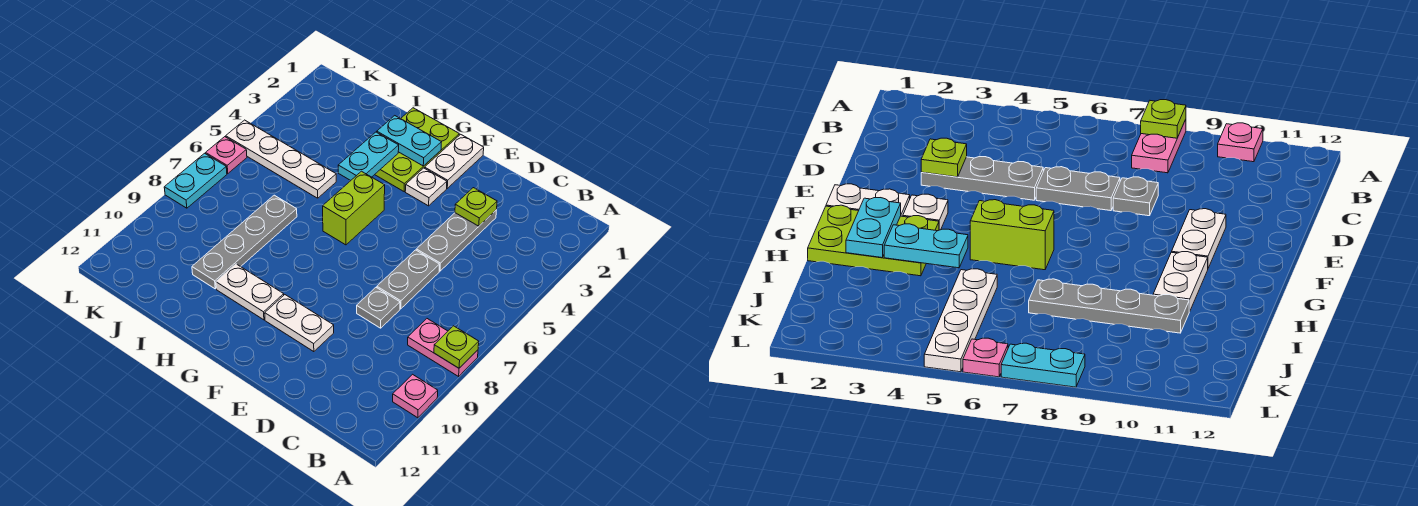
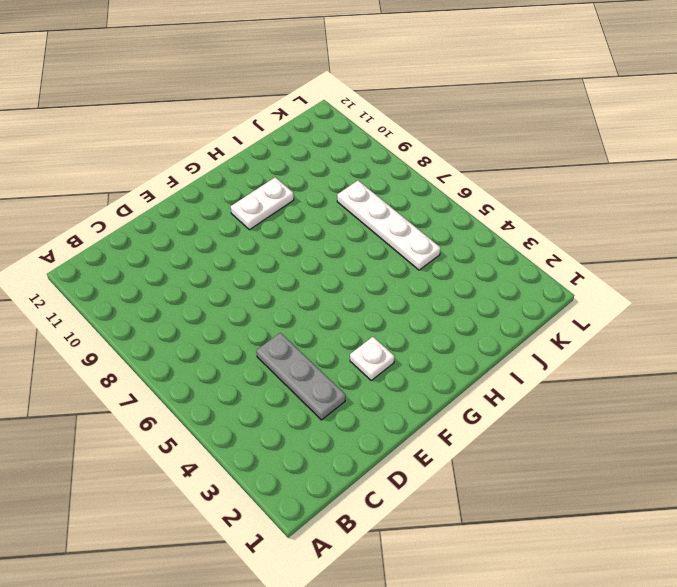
white plate J5:J8 level 1 -> white plate I5:L5 level 1
none -> pink plate A8:B8 level 1
none -> pink plate A10 level 1
none -> grey plate D6:D7 level 1

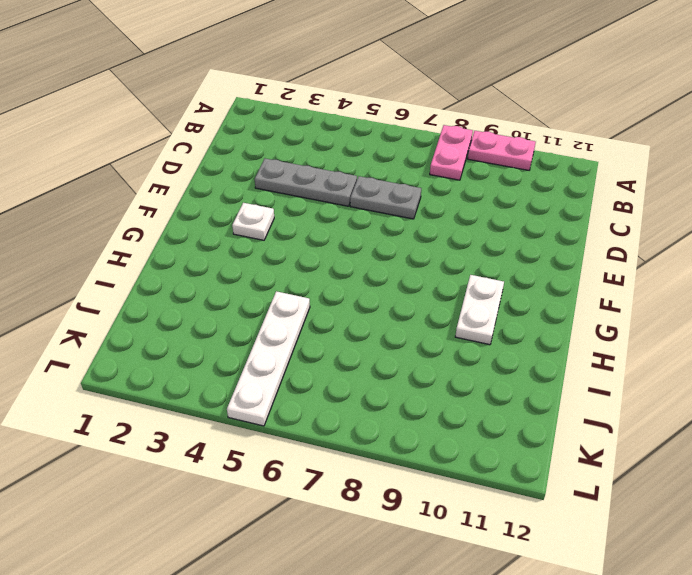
pink plate A9:A10 level 1 -> pink plate A10 level 1
none -> grey plate D8 level 1
none -> white plate E10:F10 level 1
none -> white plate F1:F2 level 1

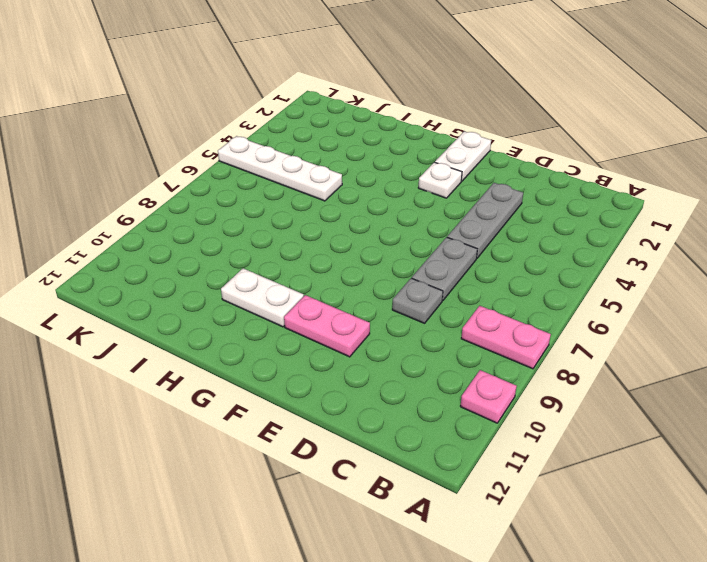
pink plate E10:F10 level 1 -> white plate E10:F10 level 1
none -> lime plate G1:H3 level 1
none -> lime brick G5:G6 level 1
none -> grey plate I7:I10 level 1

